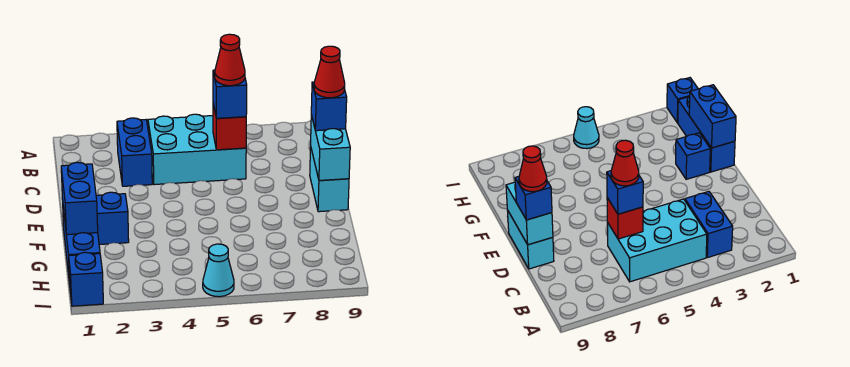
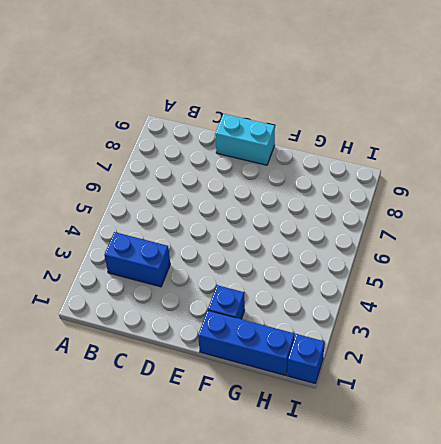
none -> cyan brick B4:C6 level 1
none -> cyan cone I5 level 1
none -> red brick C6 level 2

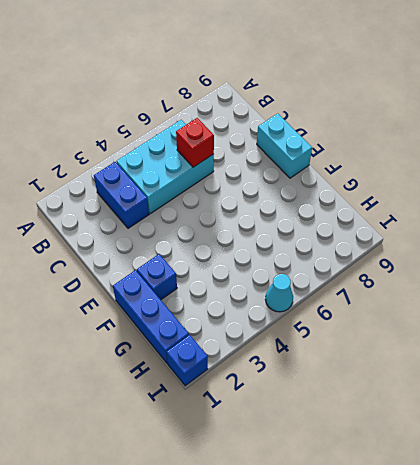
none -> cyan brick D9:E9 level 2
none -> blue brick F1:G1 level 2
none -> blue brick C6 level 3

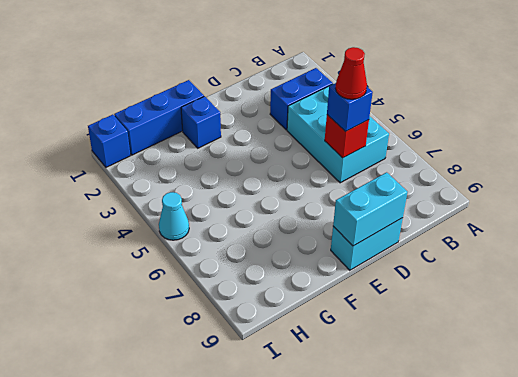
none -> blue brick F1:G1 level 2
none -> blue brick D9 level 3
none -> red cone D9 level 4

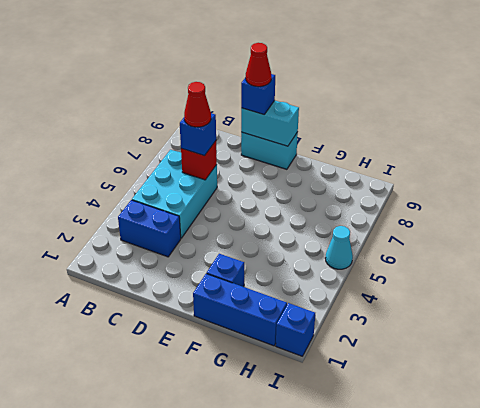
none -> blue brick F1:G1 level 2

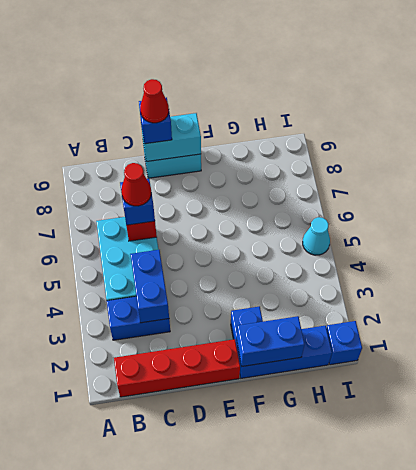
red brick B1:E1 level 1 -> none
blue brick C3:C4 level 2 -> none

